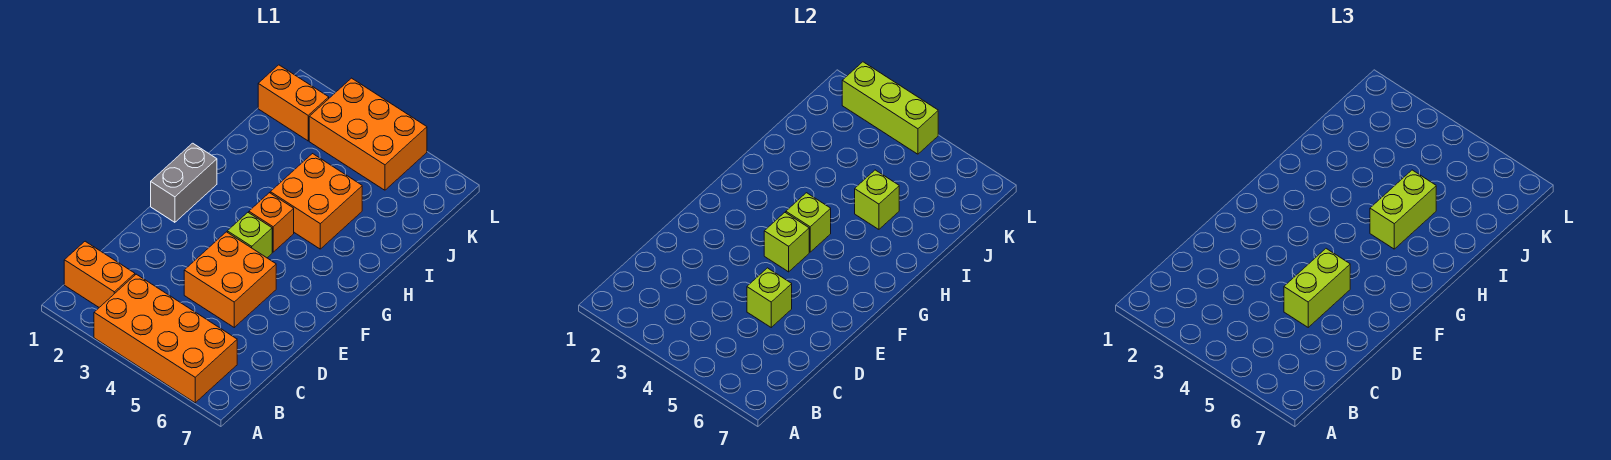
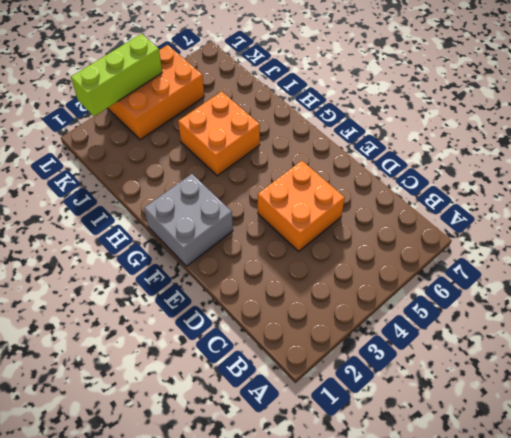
grey brick F1:G2 level 1 -> grey brick F1:G1 level 1
none -> orange brick A3:B6 level 1
none -> orange brick B1:B2 level 1
none -> lime brick F4 level 1

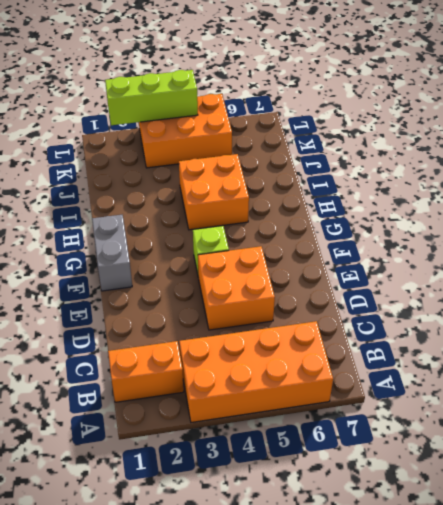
none -> orange brick G4 level 1
none -> orange brick K1:K2 level 1
none -> lime brick D5 level 2

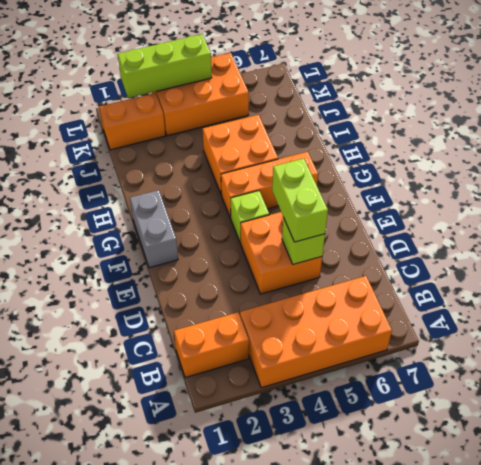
orange brick G4:G6 level 1 -> orange brick G4 level 1
none -> lime brick F4 level 2
none -> lime brick G4 level 2
none -> lime brick I5 level 2

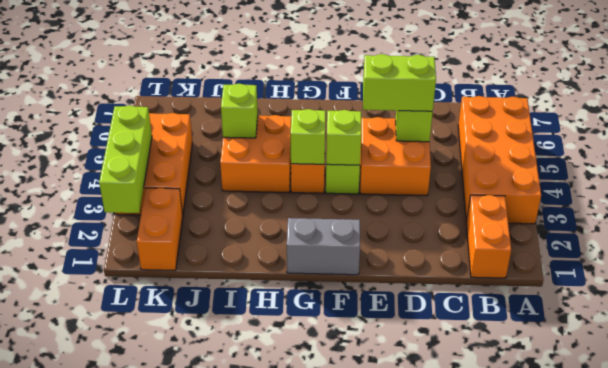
none -> lime brick H5:I5 level 3

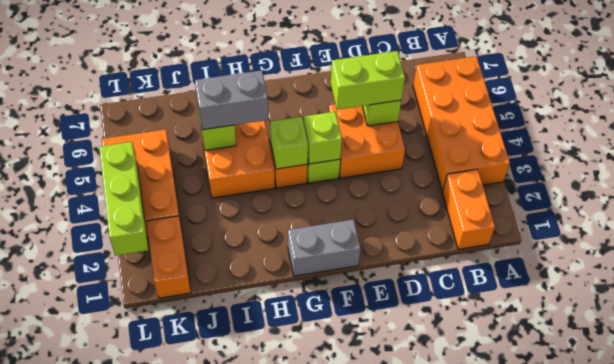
grey brick H5:I5 level 3 -> lime brick H5:I5 level 3

